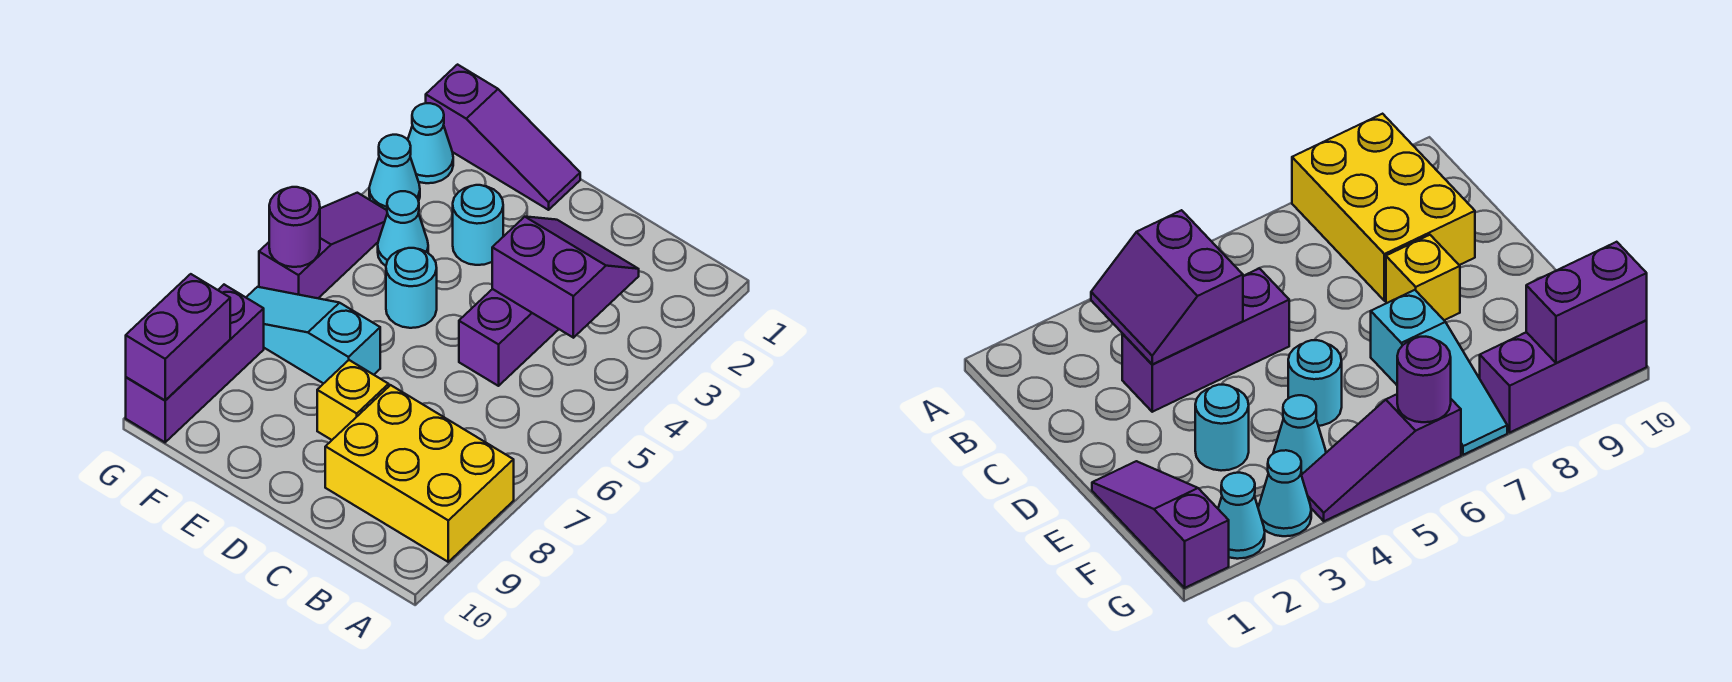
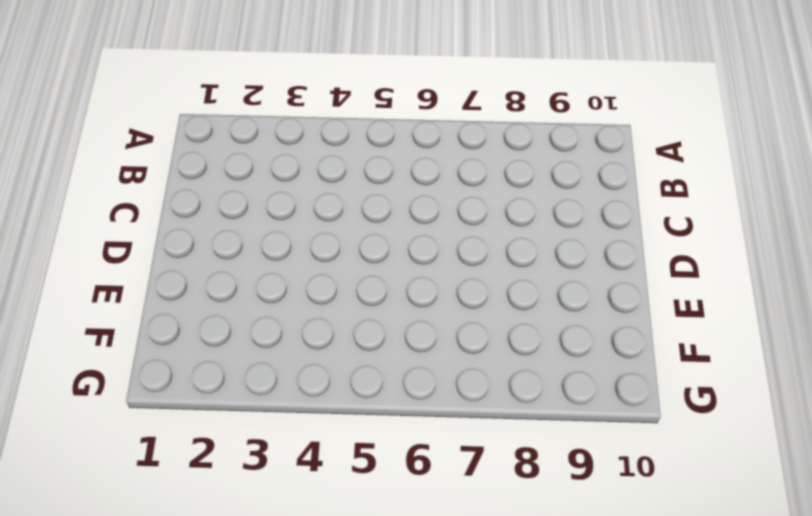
none -> yellow brick A8:C9 level 1
none -> purple brick C3:C5 level 1
none -> yellow brick D8 level 1

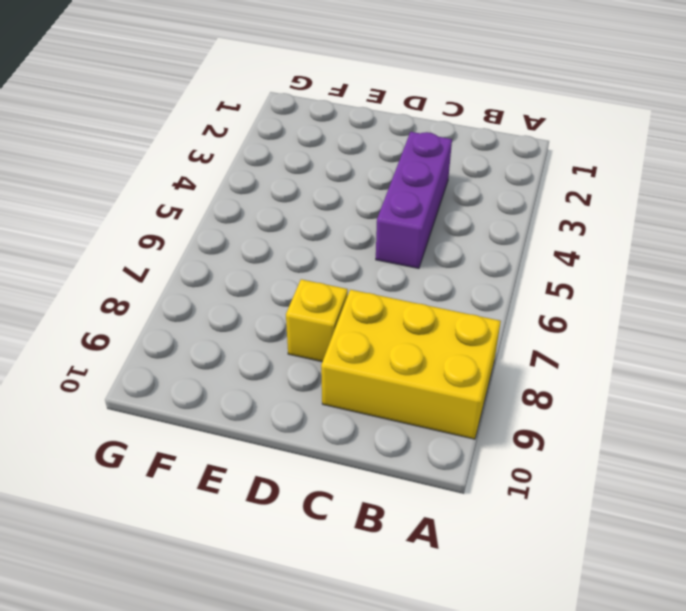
none -> purple slope E1:G1 level 1 top G
none -> cyan round brick E3 level 1
none -> cyan round brick E5 level 1

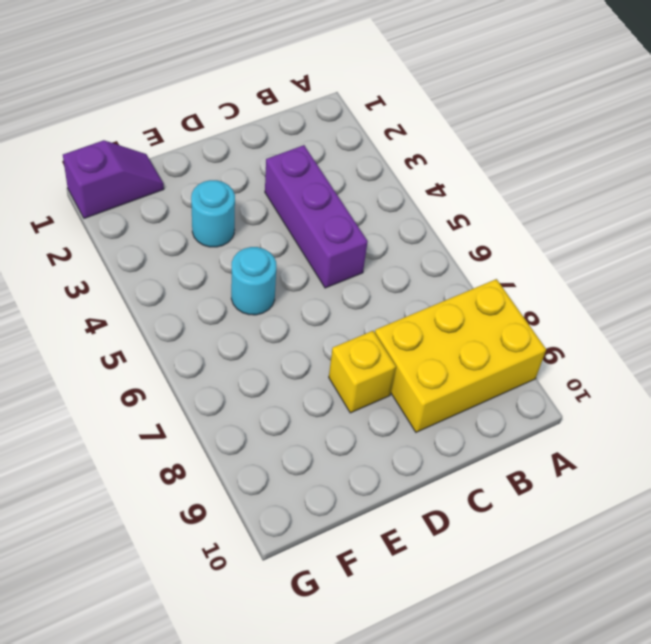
purple slope F1:G1 level 1 top G -> purple slope E1:G1 level 1 top G
none -> cyan slope E7:G7 level 1 top E
none -> cyan cone F4 level 1
none -> cyan cone G2 level 1

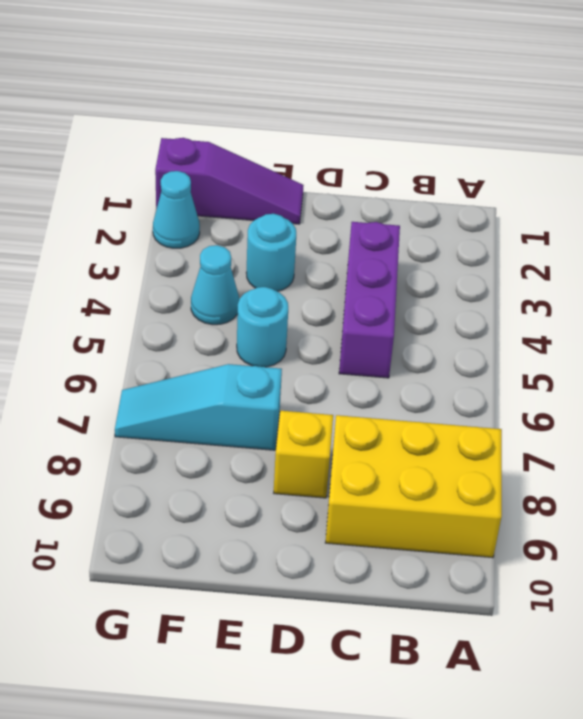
none -> cyan cone G3 level 1
none -> purple slope G4:G6 level 1 top 6
none -> purple brick G8:G10 level 1

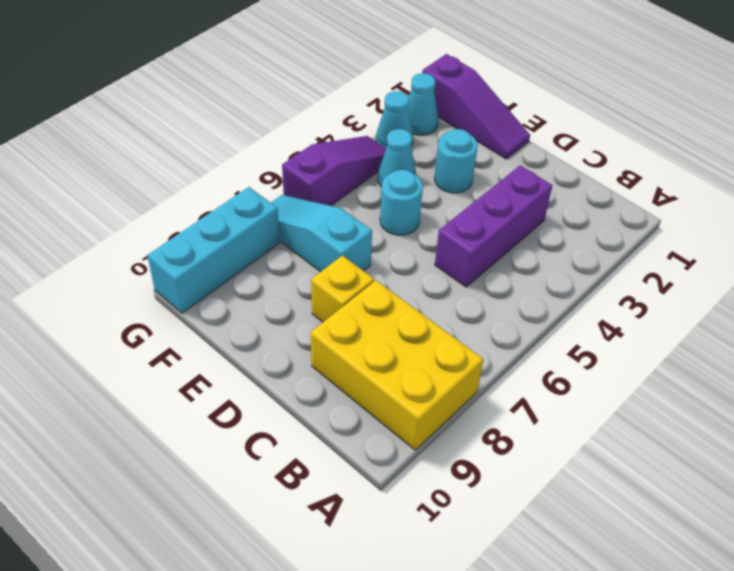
cyan brick G8:G10 level 1 -> purple brick G8:G10 level 1
none -> purple slope B3:C4 level 2 top 4
none -> purple round brick G6 level 2
none -> purple brick G9:G10 level 2

